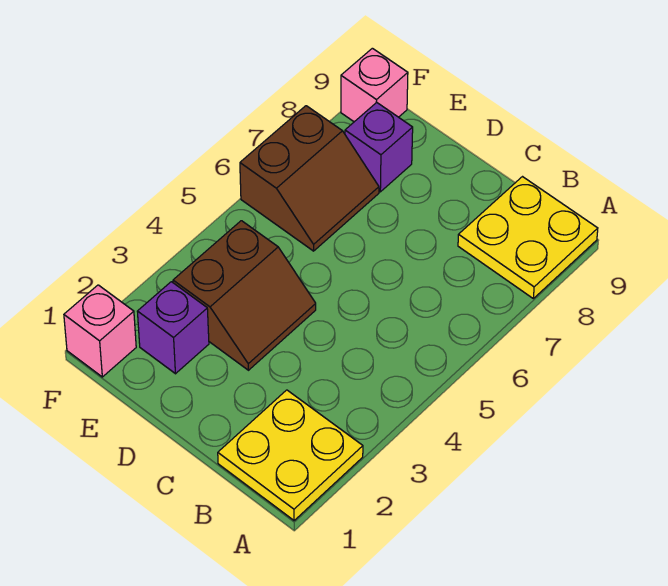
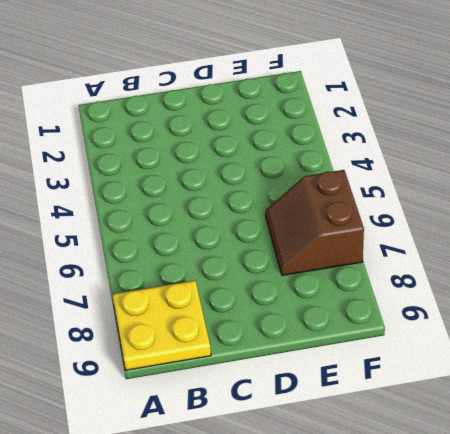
none -> yellow plate A1:B2 level 1
none -> brown slope D3:E4 level 1 top E

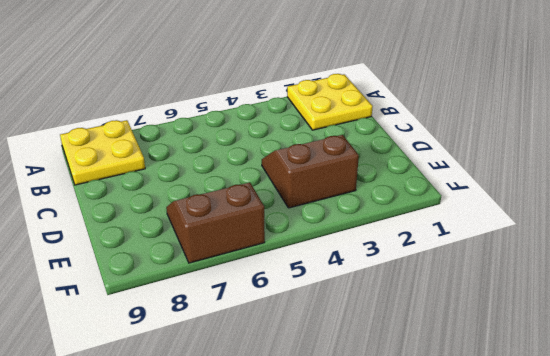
none -> purple brick E2 level 1
none -> purple brick E8 level 1

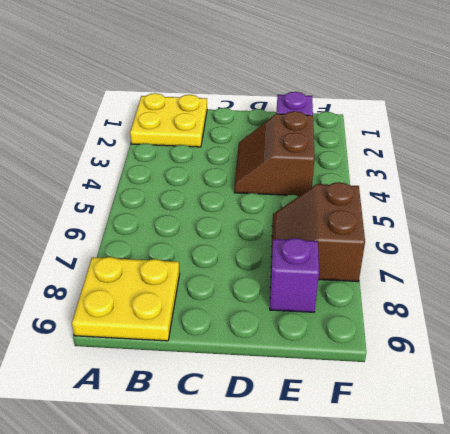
none -> pink brick F1 level 1
none -> pink brick F9 level 1

